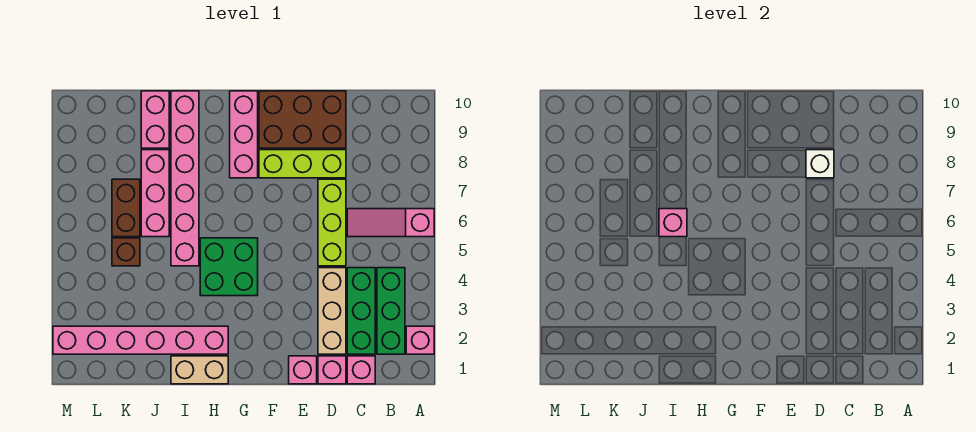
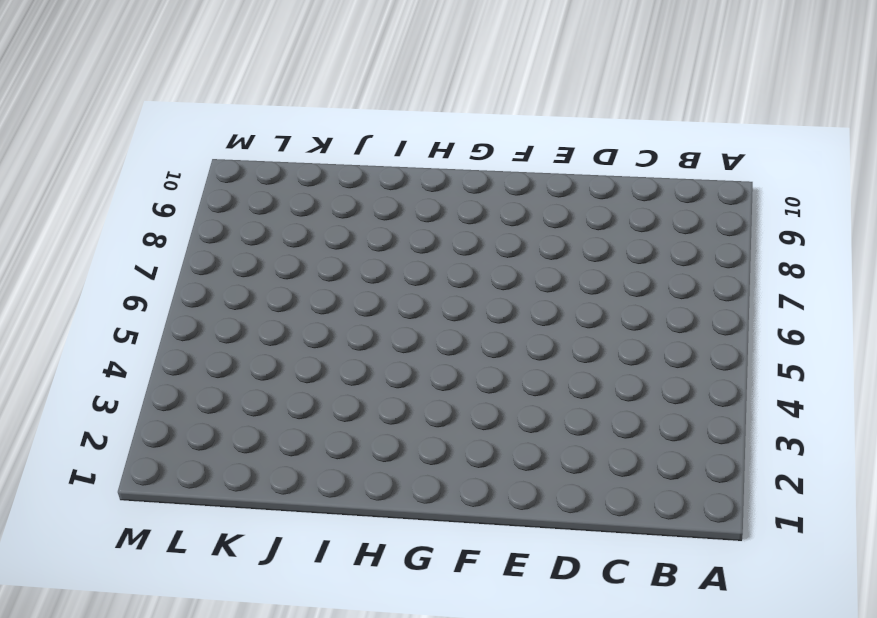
none -> pink brick A2 level 1
none -> pink slope A6:C6 level 1 top A
none -> green brick B2:B4 level 1

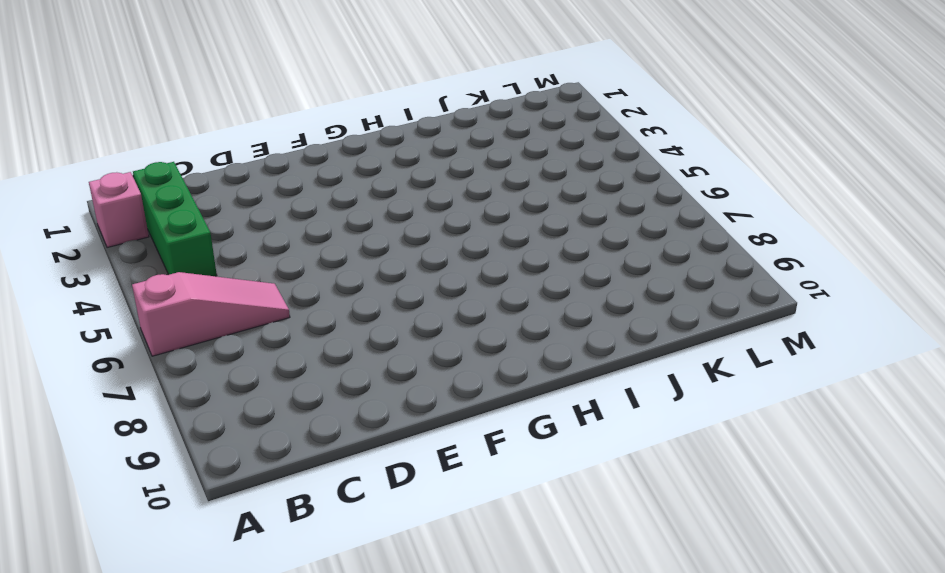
none -> pink brick C1 level 1
none -> green brick C2:C4 level 1
none -> pink brick D1 level 1

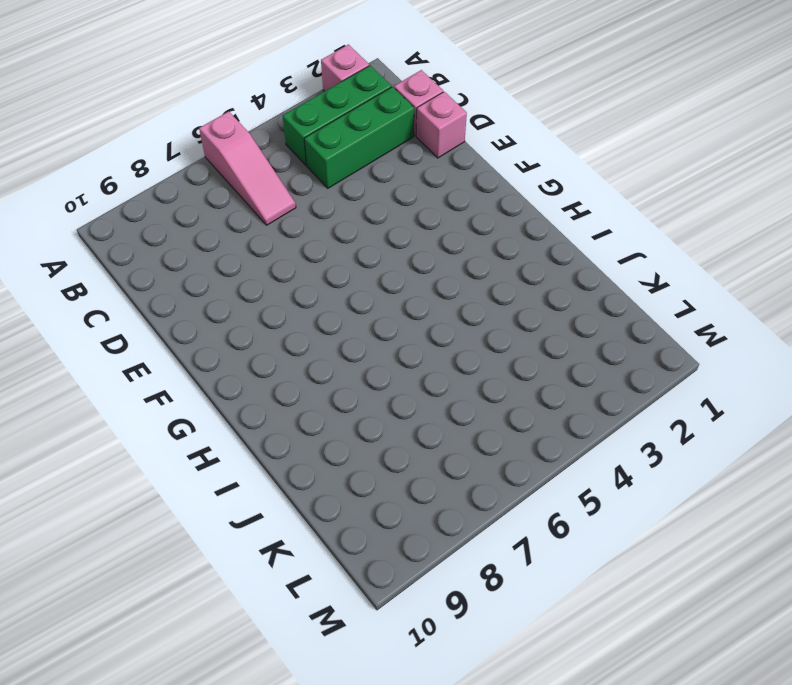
none -> tan brick D2:D4 level 1
none -> lime brick D5:D7 level 1
none -> lime brick D8:F8 level 1

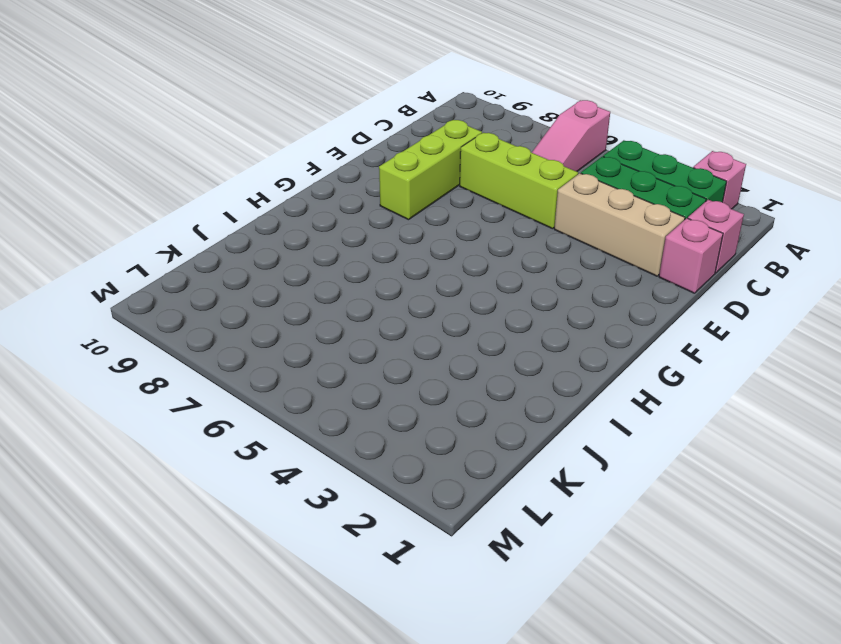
none -> brown brick D9:F10 level 1
none -> pink brick E1 level 1
none -> green brick G4:H5 level 1

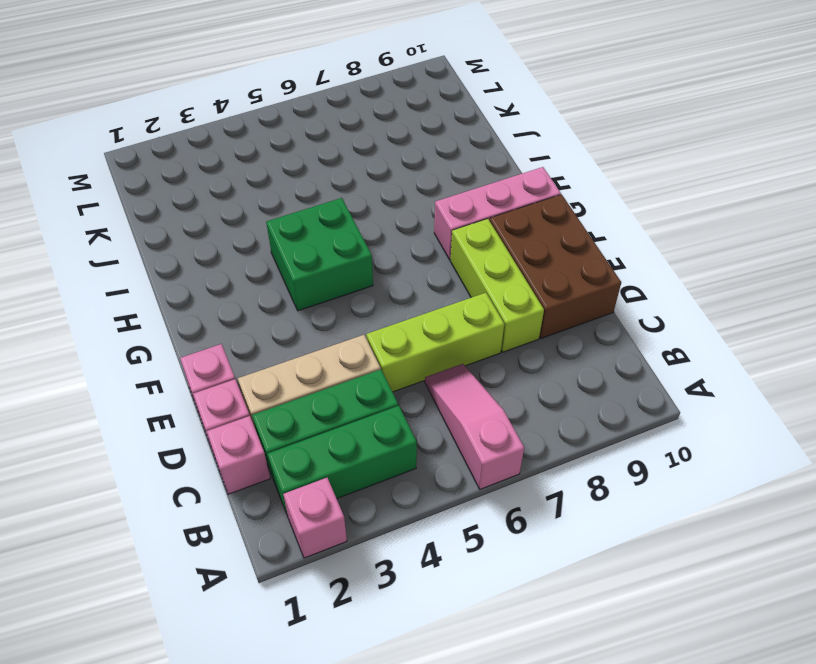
none -> tan brick H1:I1 level 1
none -> pink brick H2:M2 level 1
none -> pink brick I5:I10 level 1

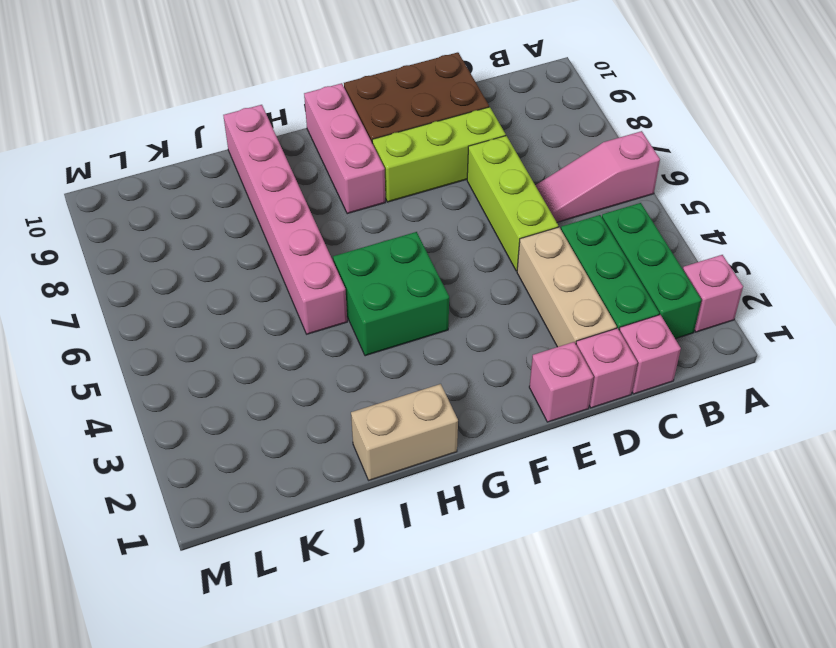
none -> pink brick H2:M2 level 1
none -> pink brick J6:J8 level 1
none -> pink brick J9:J10 level 1

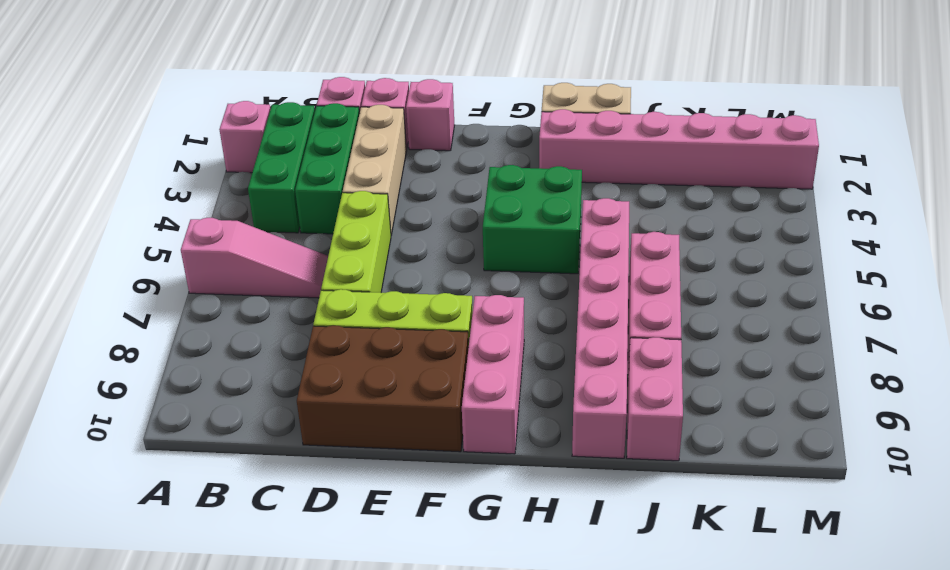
none -> brown brick K5 level 1
none -> brown brick K6:K7 level 1
none -> white brick D8 level 2

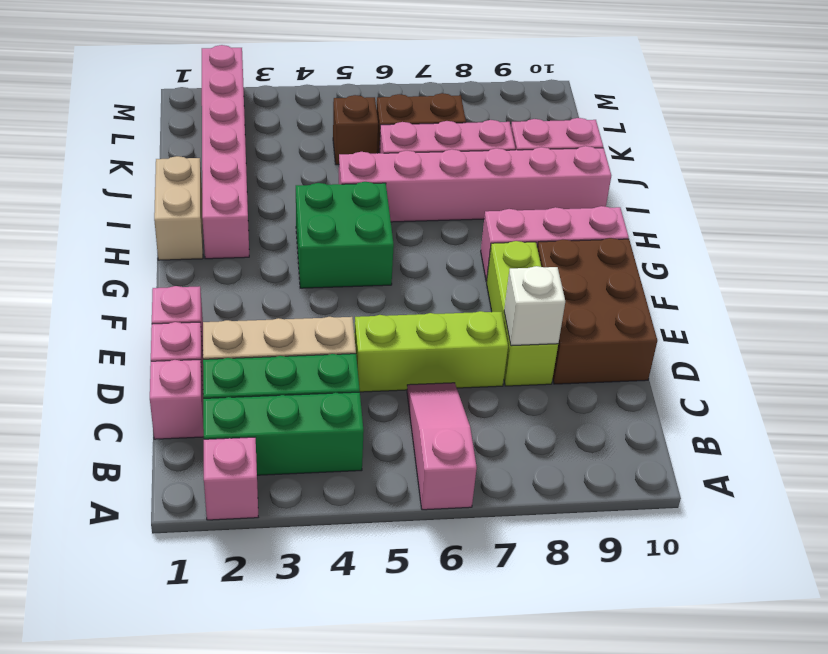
none -> pink brick I6 level 2

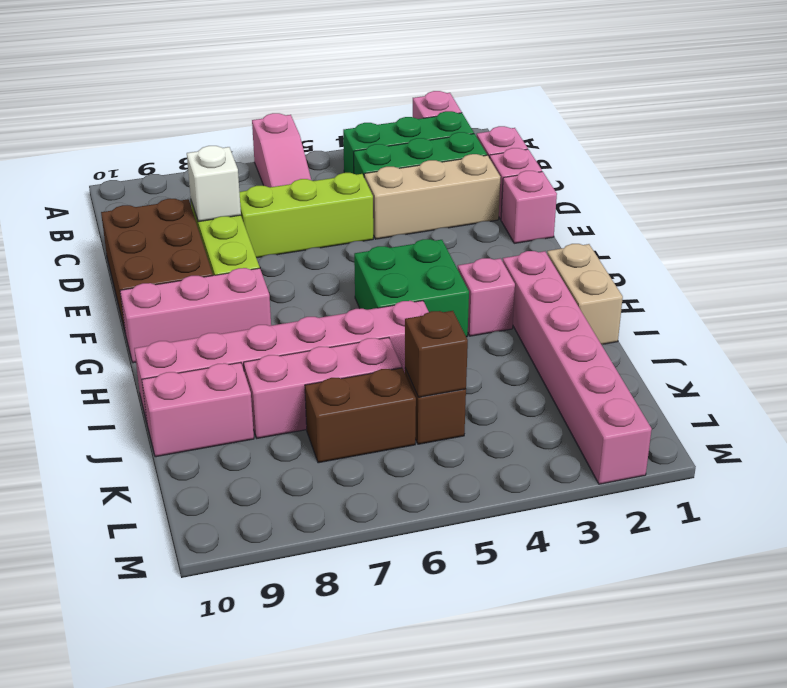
pink brick H3 level 1 -> pink brick I6 level 2
brown brick K5 level 2 -> none

